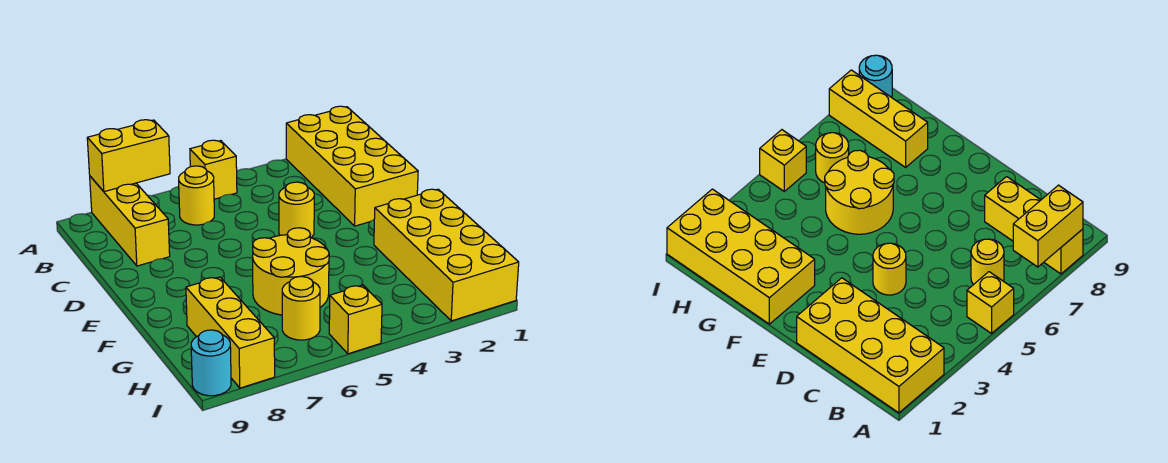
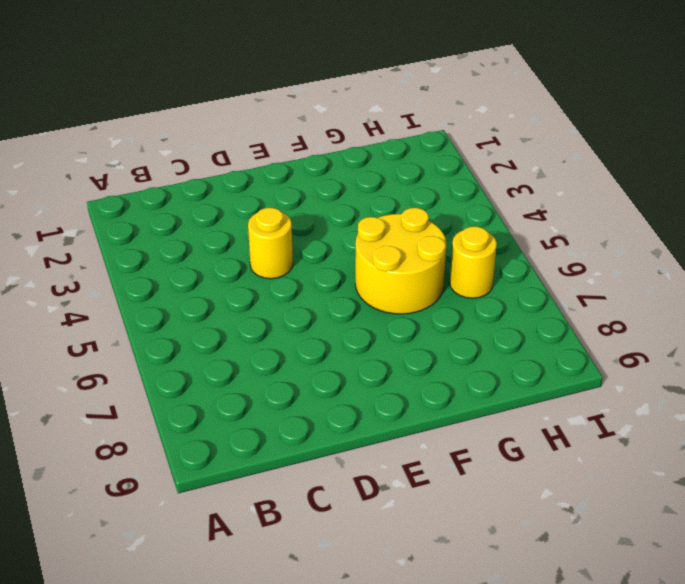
none -> yellow brick A1:D2 level 1
none -> yellow brick A5 level 1
none -> yellow brick A8:C8 level 1

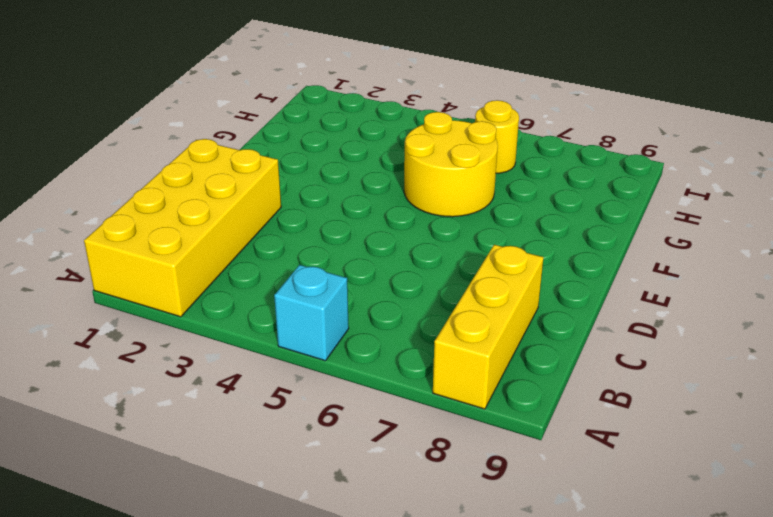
cyan brick A5 level 1 -> yellow brick A5 level 1
none -> yellow round brick B6 level 1
none -> yellow round brick D4 level 1
none -> yellow brick F1:I2 level 1

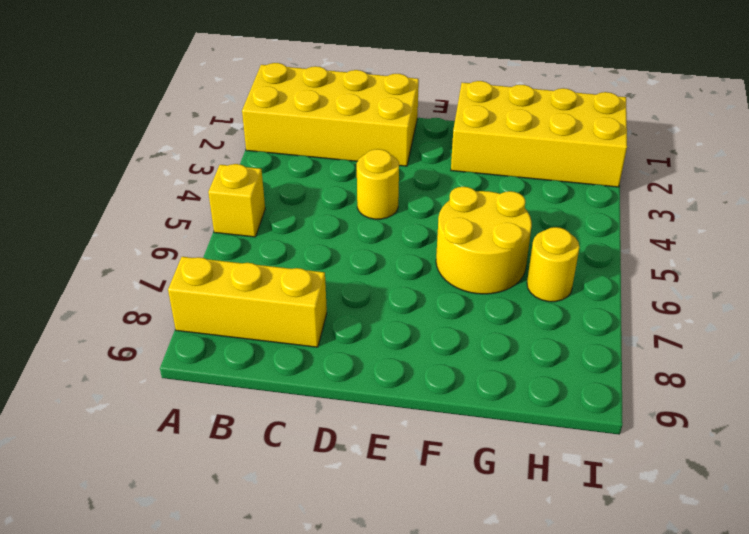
none -> yellow round brick B6 level 1
none -> yellow brick G8:I8 level 1
none -> yellow brick I5 level 1

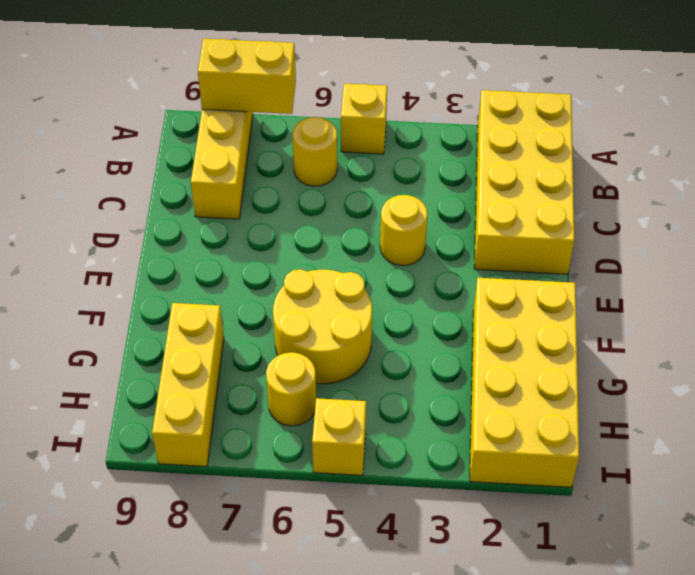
none -> cyan round brick I9 level 1

